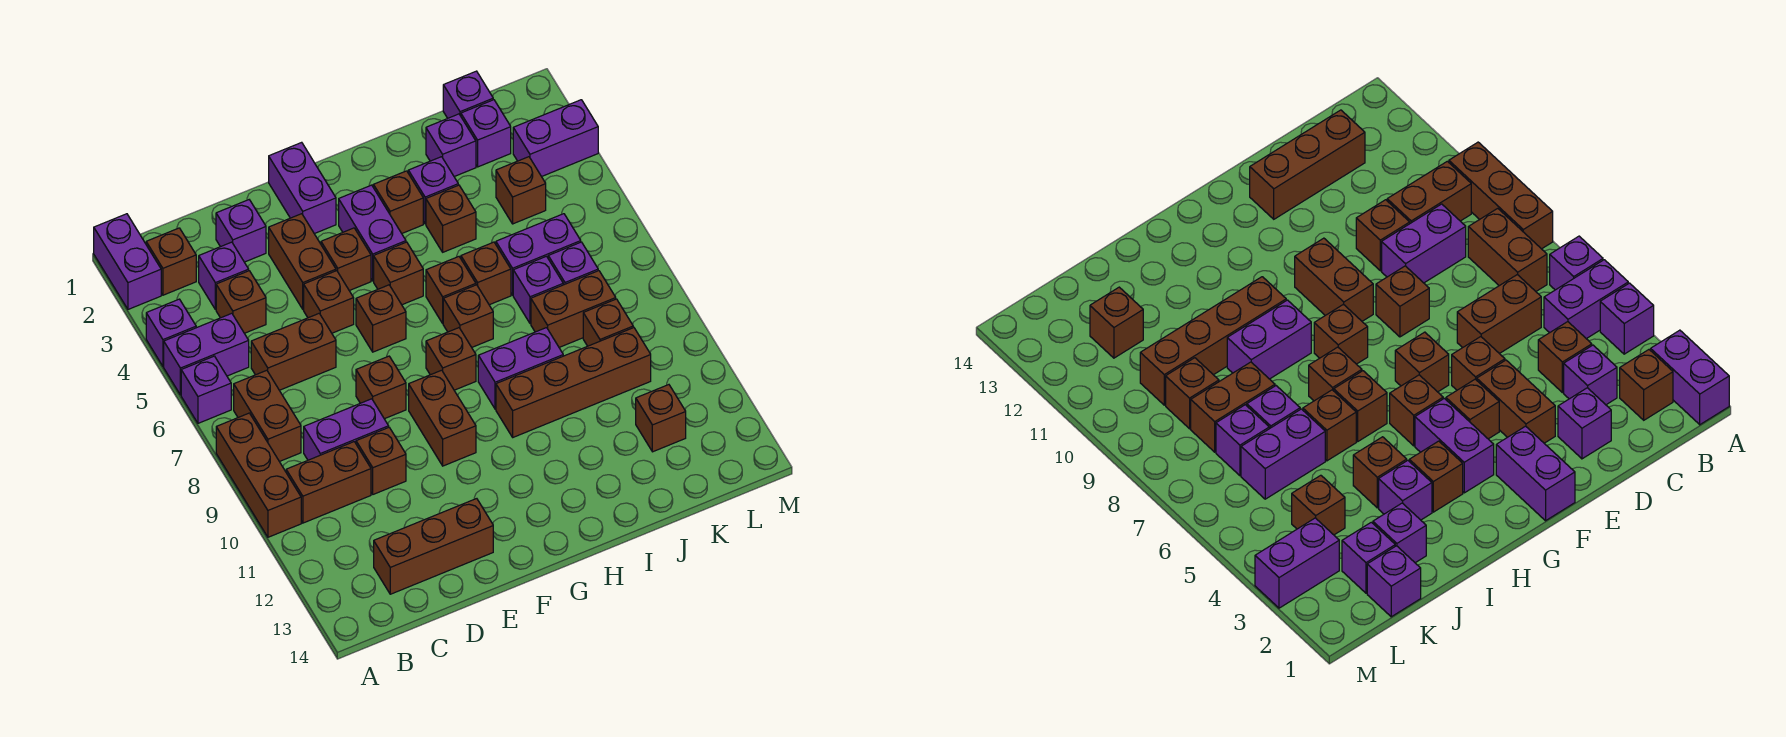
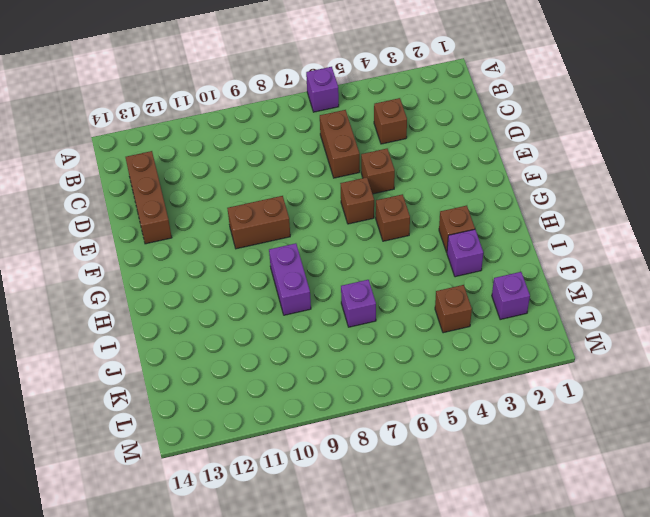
none -> purple brick A1:A2 level 1
none -> purple brick A4 level 1
none -> purple brick A5:B5 level 1
none -> brown brick A8:A10 level 1

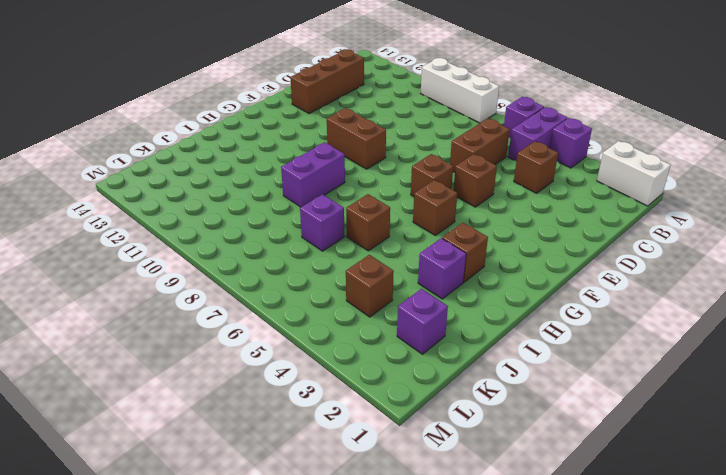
white brick A1:A2 level 1 -> purple brick A1:A2 level 1
white brick A8:A10 level 1 -> brown brick A8:A10 level 1
none -> brown brick B2 level 1
none -> brown brick B7:B8 level 1
none -> brown brick B10:C10 level 1
none -> purple brick C3 level 1

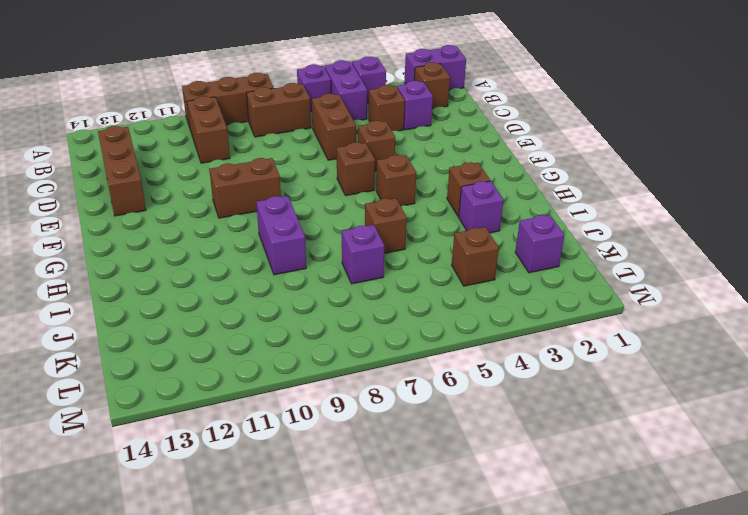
none -> purple brick C9:D9 level 1
none -> purple brick D2 level 1
none -> brown brick D10 level 1
none -> brown brick E3:E4 level 1

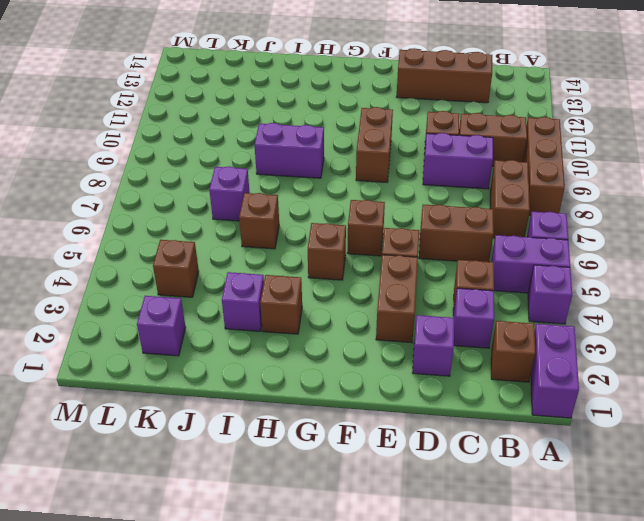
none -> brown brick E8 level 1
none -> purple brick F1:F2 level 1
none -> brown brick F4 level 1
none -> purple brick G3:G4 level 1

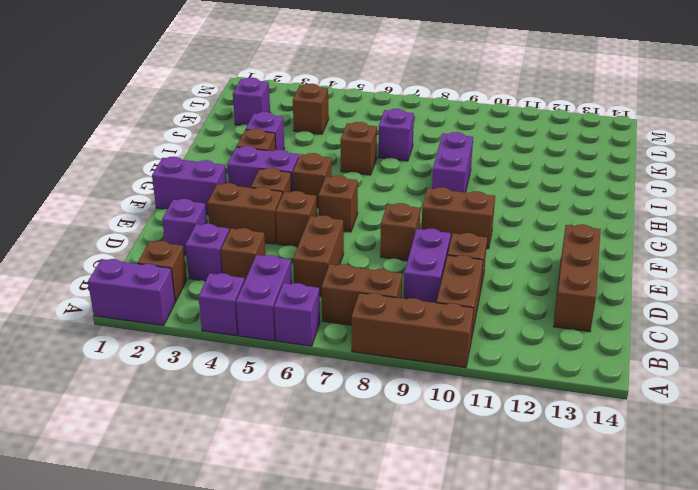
none -> brown brick G8 level 1
none -> brown brick H6 level 1
none -> brown brick H7 level 1
none -> brown brick H10:K10 level 1

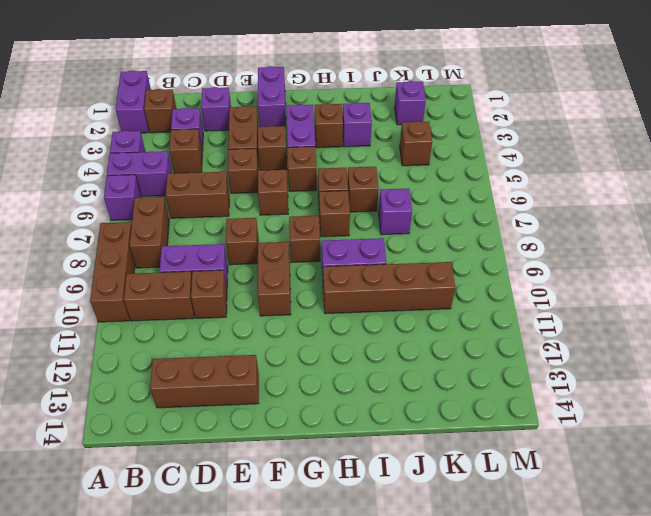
none -> brown brick I4 level 1
none -> purple brick J2 level 1
none -> purple brick J6:K6 level 1
none -> brown brick J8:K8 level 1

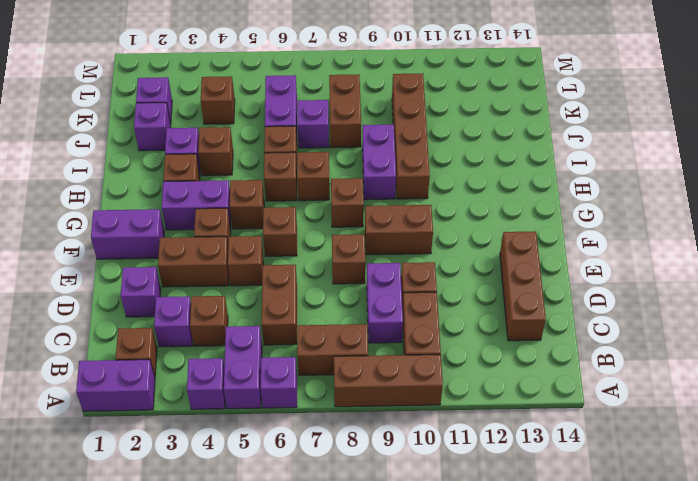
none -> purple brick K1 level 1
none -> purple brick K7 level 1
none -> brown brick K9 level 1
none -> brown brick K12 level 1

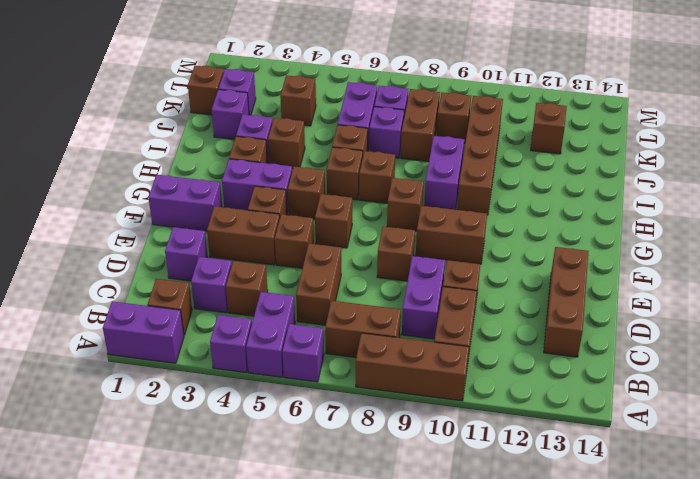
brown brick K1 level 1 -> purple brick K1 level 1
none -> purple brick L3:M3 level 1

